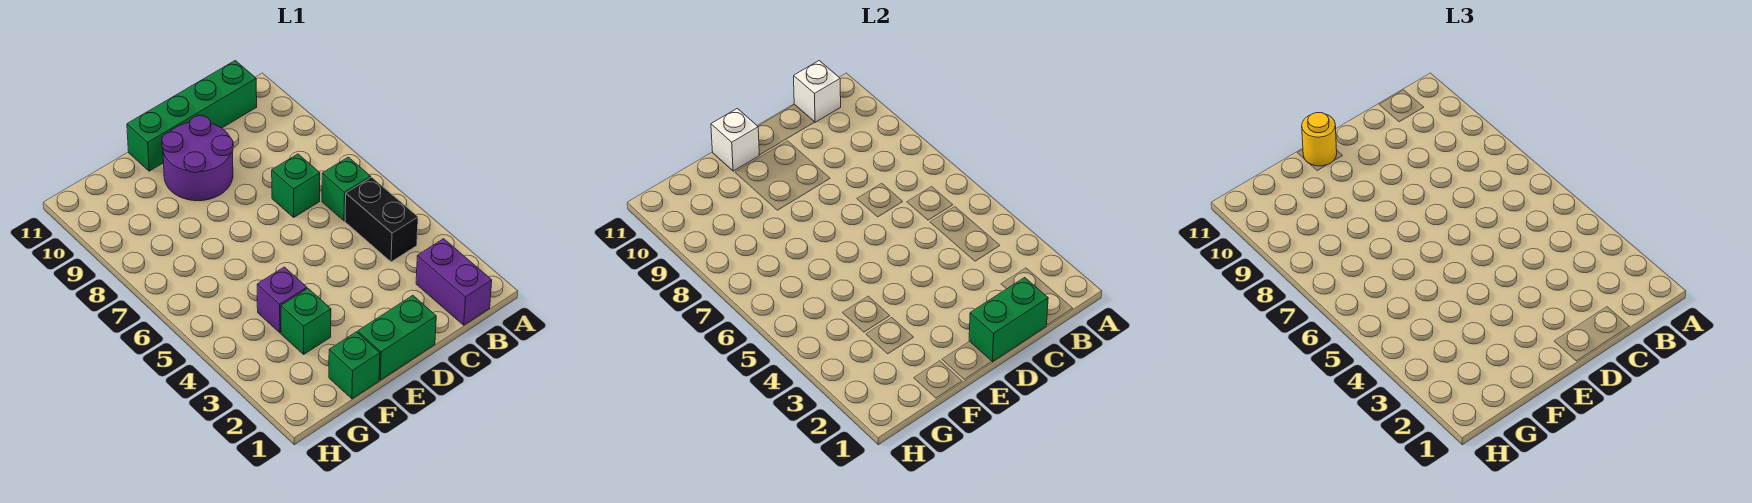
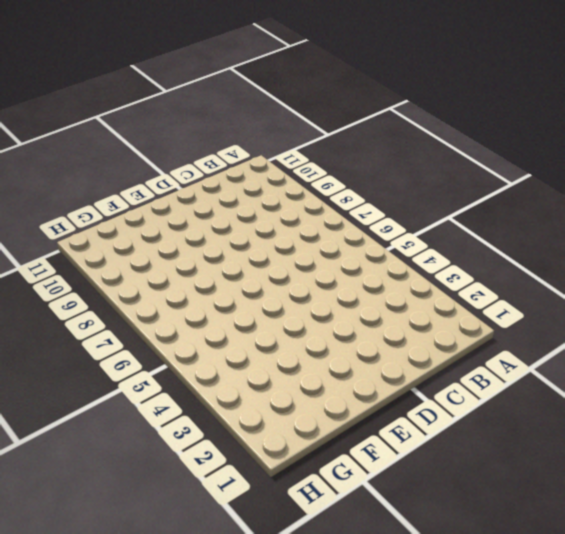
none -> purple brick B1:B2 level 1
none -> black brick B4:B5 level 1
none -> green brick B6 level 1

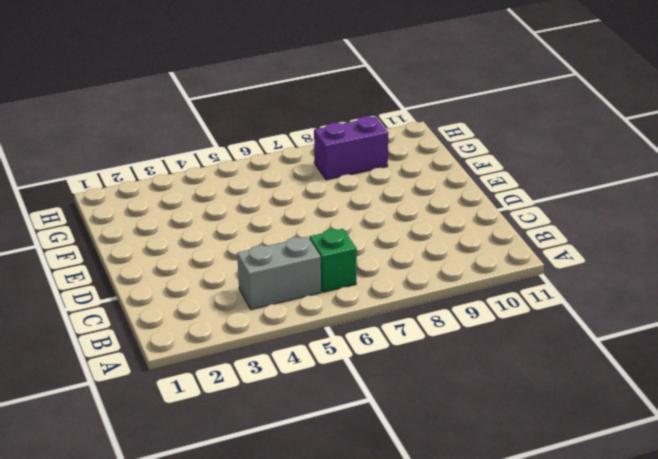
grey brick B4:B5 level 1 -> black brick B4:B5 level 1
purple brick G8:G9 level 1 -> purple brick B1:B2 level 1
none -> green brick B11:E11 level 1
none -> green brick C7 level 1
none -> green brick D1:E1 level 1

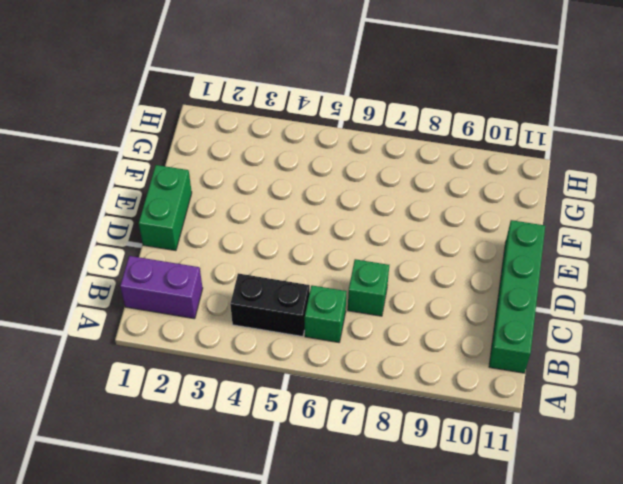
none -> purple round brick D9:E10 level 1
none -> green brick F1 level 1
none -> green brick F3 level 1

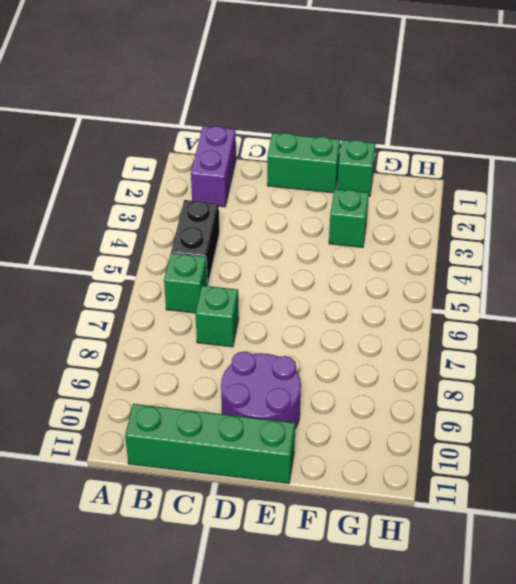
none -> purple brick F4 level 1
none -> white brick B11 level 2
none -> green brick C1:D1 level 2

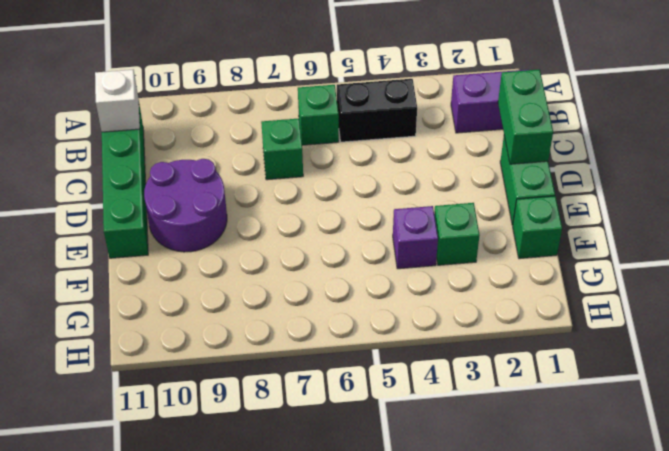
none -> white brick E11 level 2
none -> yellow round brick E11 level 3

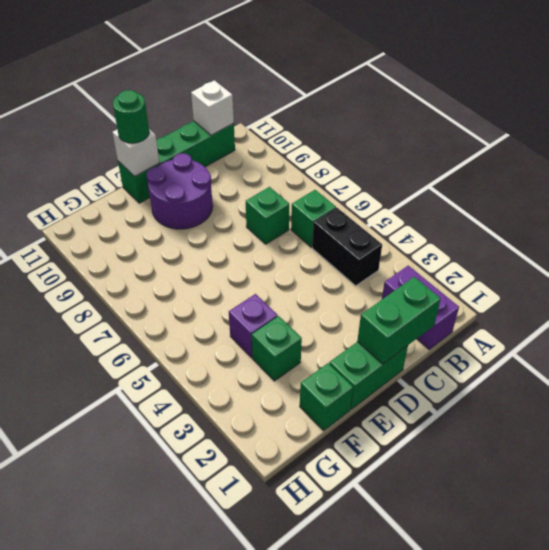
green round brick E11 level 3 -> yellow round brick E11 level 3

